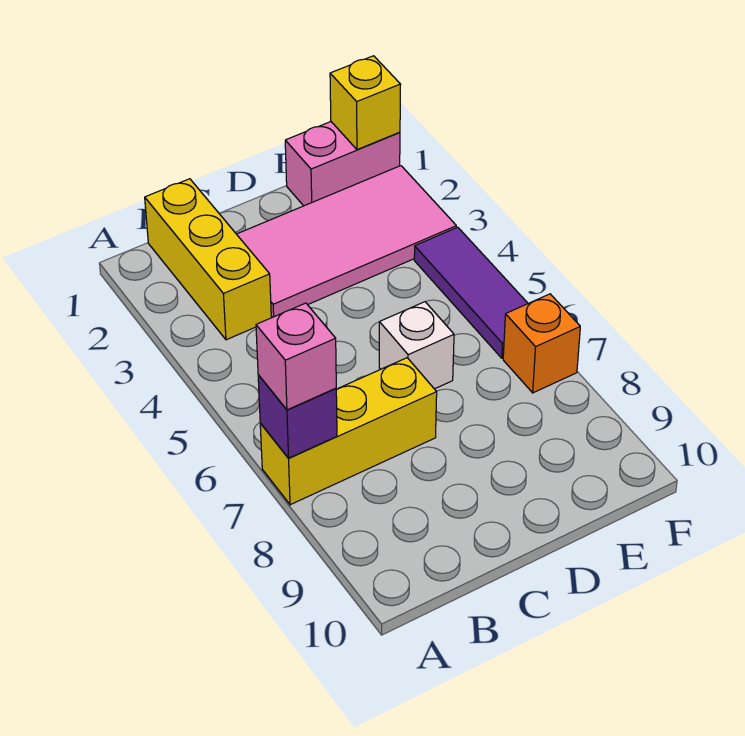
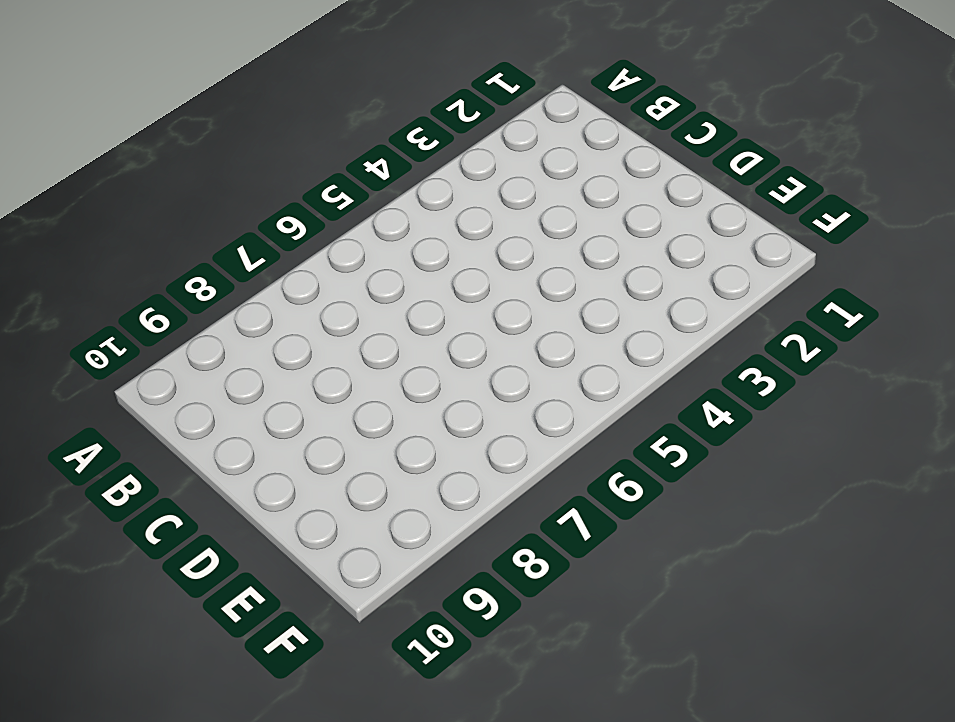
none -> yellow brick A7:C7 level 1
none -> yellow brick B1:B3 level 1

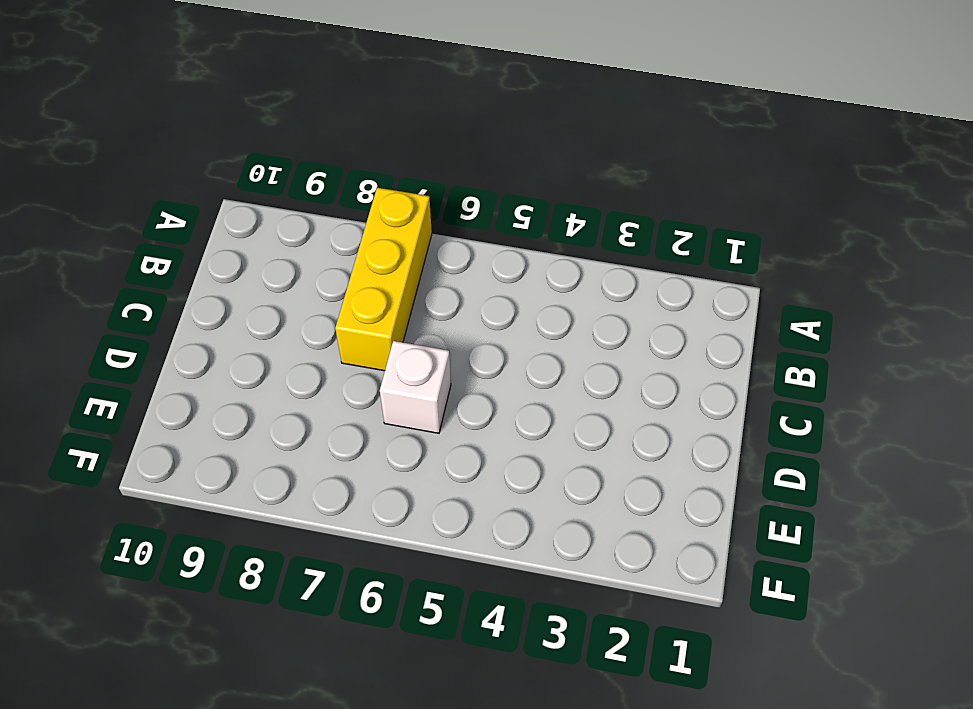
none -> yellow brick B1:B3 level 1
none -> pink tile C2:F3 level 1

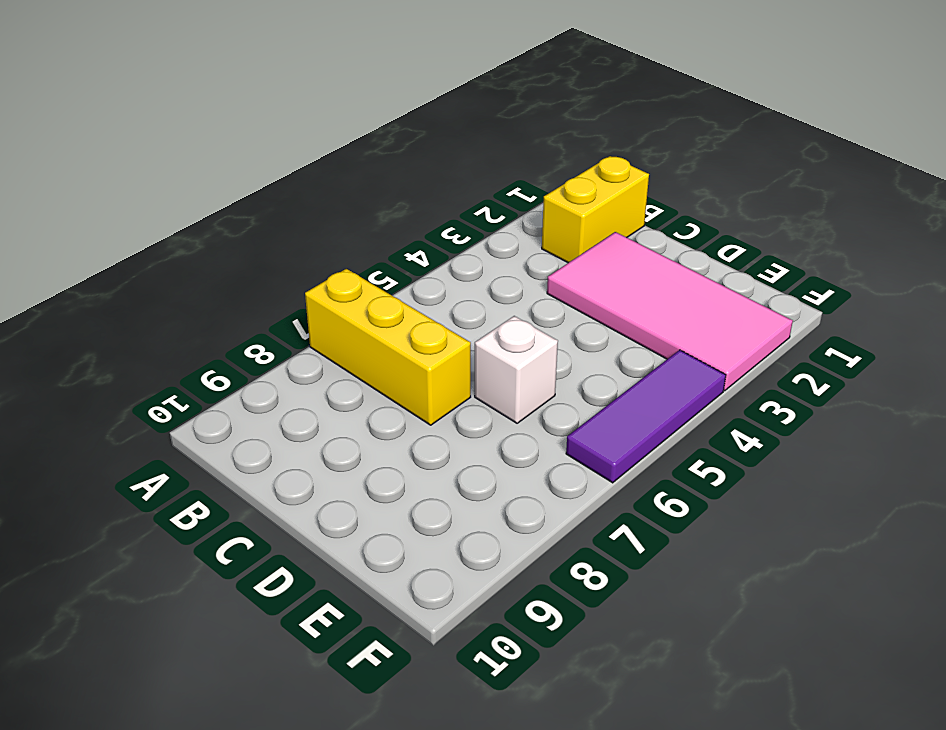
yellow brick B1:B2 level 1 -> yellow brick B1:B3 level 1
none -> pink brick E1:F1 level 1
none -> orange brick F7 level 1

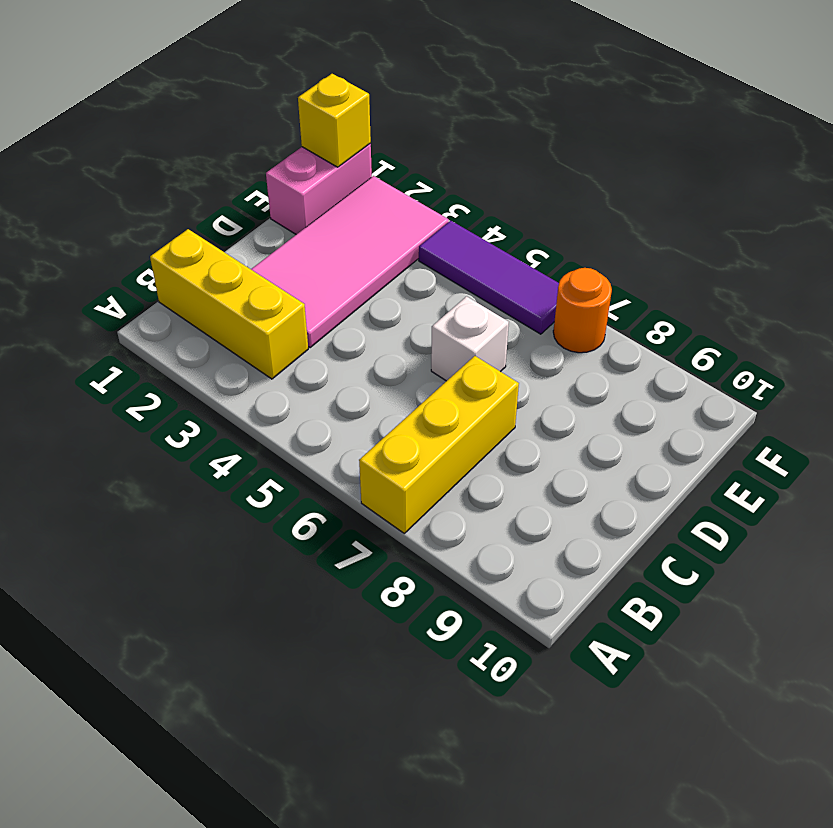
orange round brick F7 level 1 -> orange brick F7 level 1
none -> purple brick A7 level 2
none -> pink brick A7 level 3

